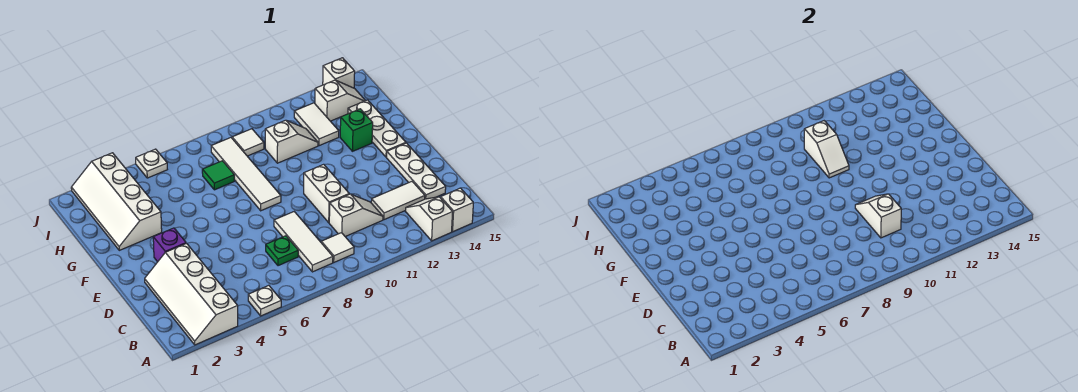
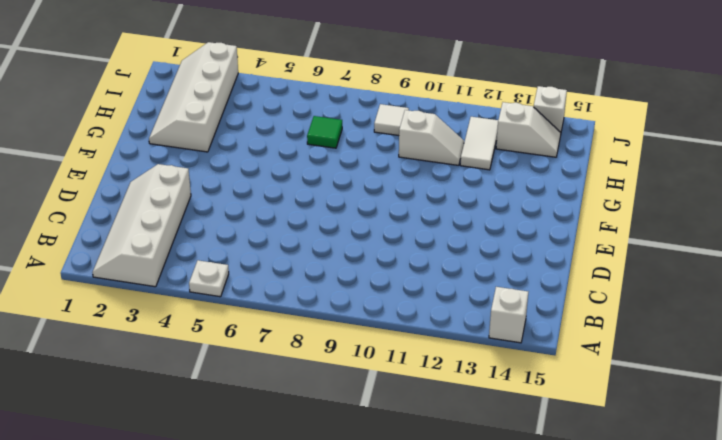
none -> white slope A13:B13 level 1 top A
none -> white tile B8:D8 level 1
none -> white tile B9 level 1

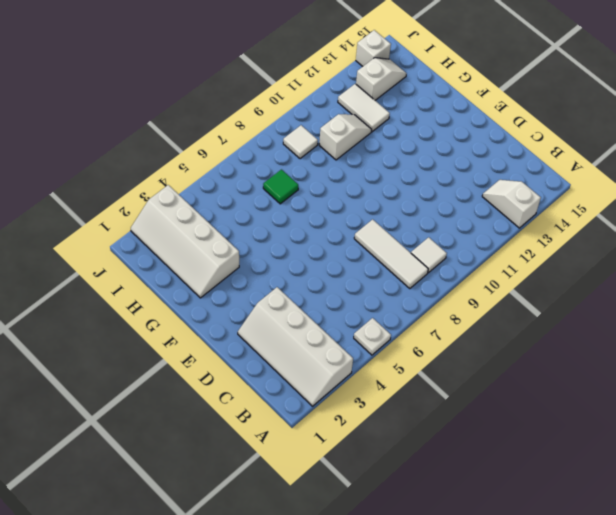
none -> white brick A14 level 1
none -> green plate C7 level 1
none -> white slope C10:C11 level 1 top 10

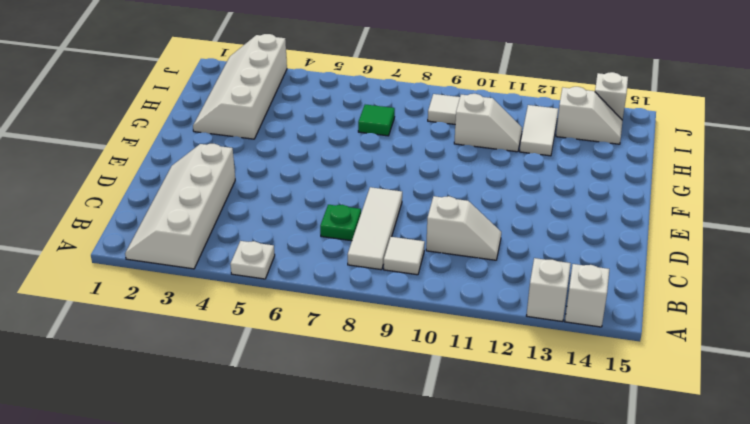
none -> white tile C12:C13 level 1
none -> white plate C14:E14 level 1
none -> white brick D10:E10 level 1

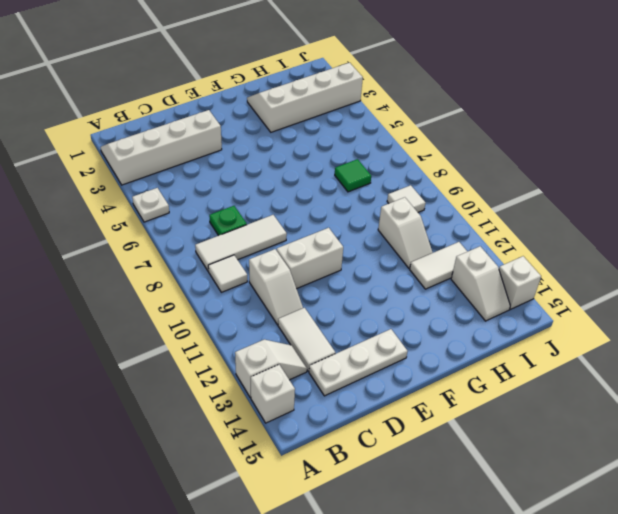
none -> purple brick E3 level 1
none -> white tile F8:I8 level 1
none -> white plate F14:H14 level 1

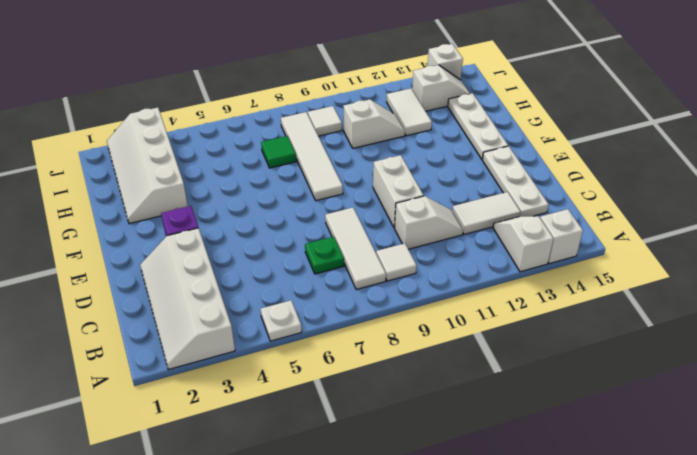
none -> green brick G13 level 1
none -> white plate J5 level 1
none -> white slope C10:D10 level 2 top C

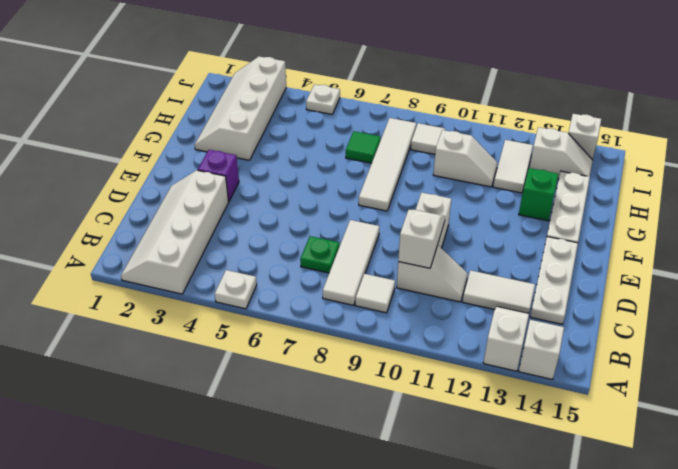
none -> white slope G10:H10 level 2 top H

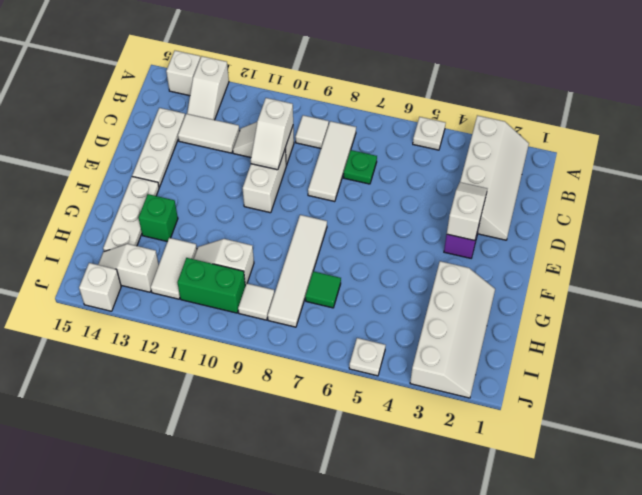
white slope D3:E3 level 2 top E -> white slope G10:H10 level 2 top H
green brick I10:I11 level 1 -> none

